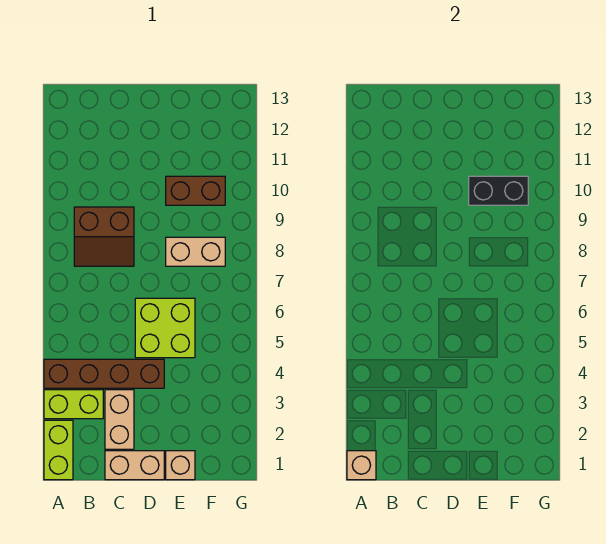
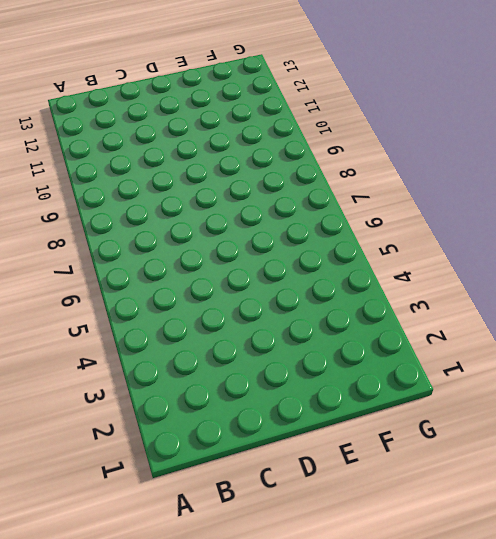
none -> lime brick A1:A2 level 1
none -> lime brick A3:B3 level 1
none -> brown brick A4:D4 level 1

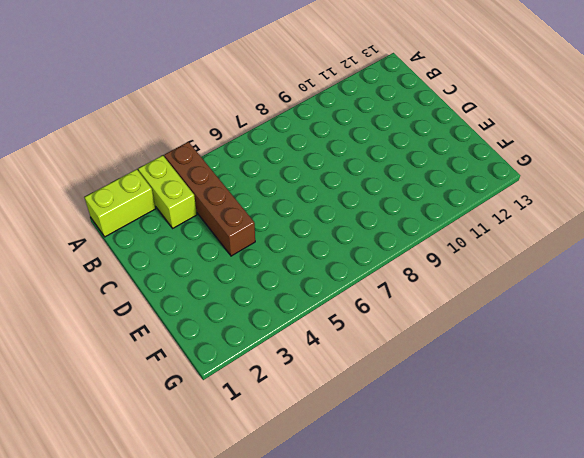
none -> brown slope B8:C9 level 1 top 9
none -> tan brick C1:D1 level 1
none -> tan brick C2:C3 level 1

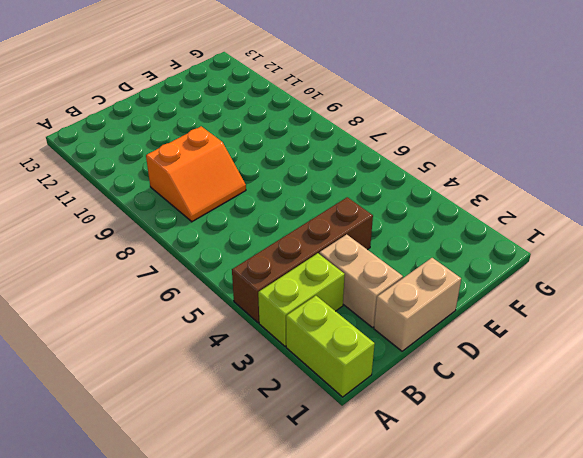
orange slope B8:C9 level 1 top 9 -> brown slope B8:C9 level 1 top 9
none -> lime brick D5:E6 level 1
none -> tan brick E1 level 1
none -> tan brick E8:F8 level 1

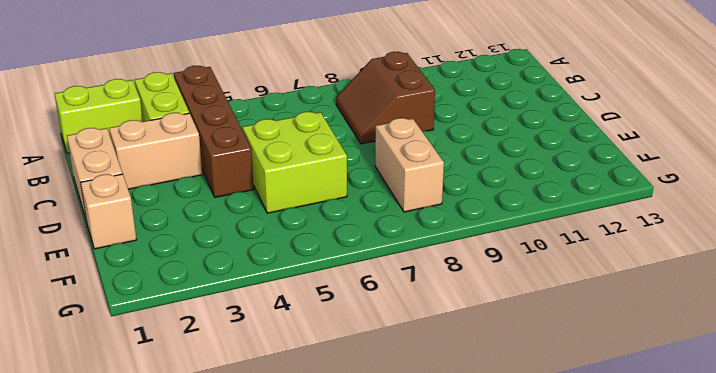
none -> brown brick E10:F10 level 1
none -> tan brick A1 level 2
none -> black brick E10:F10 level 2

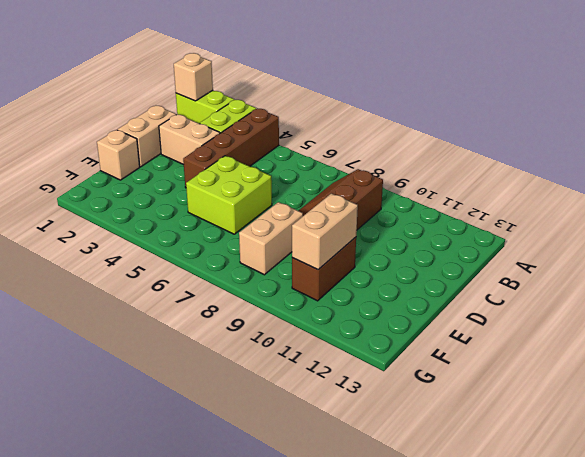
tan brick E10:F10 level 2 -> black brick E10:F10 level 2

